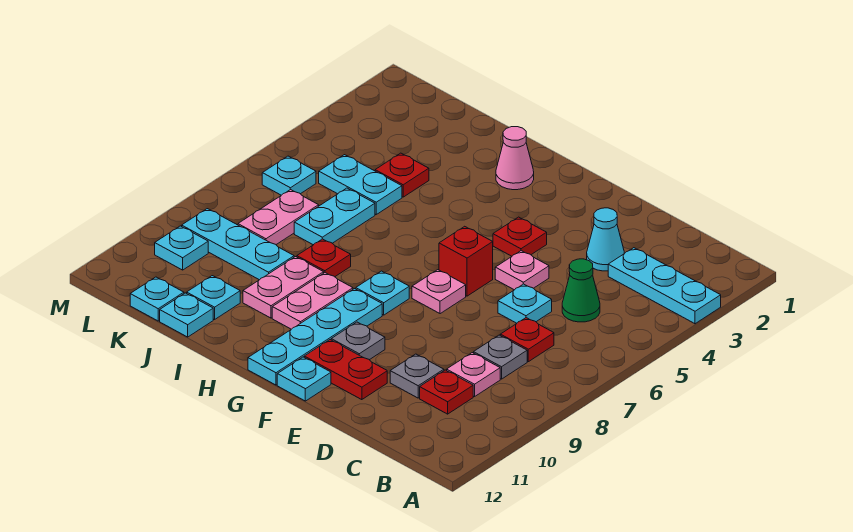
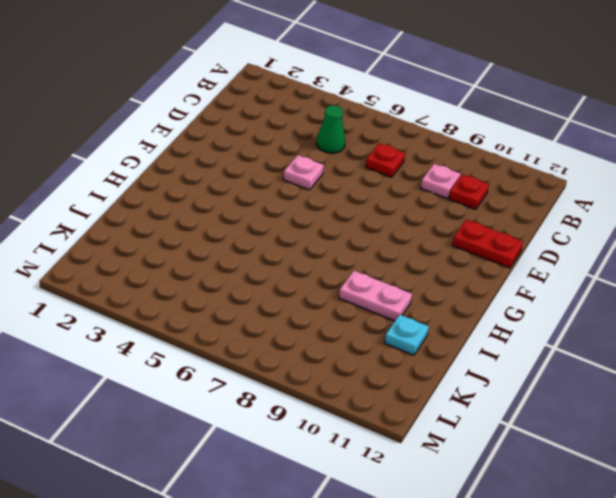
red plate E11:E12 level 1 -> red plate E11:F11 level 1
none -> cyan plate A3:C3 level 1
none -> grey plate C8 level 1
none -> cyan cone D3 level 1
none -> cyan plate D6 level 1

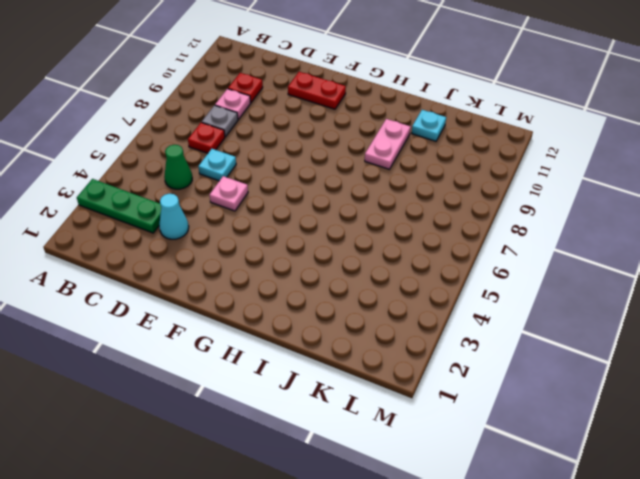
green plate A3:C3 level 1 -> cyan plate A3:C3 level 1
none -> grey plate D10 level 1
none -> red plate F4 level 1
none -> red brick F6 level 1
none -> pink plate F7 level 1

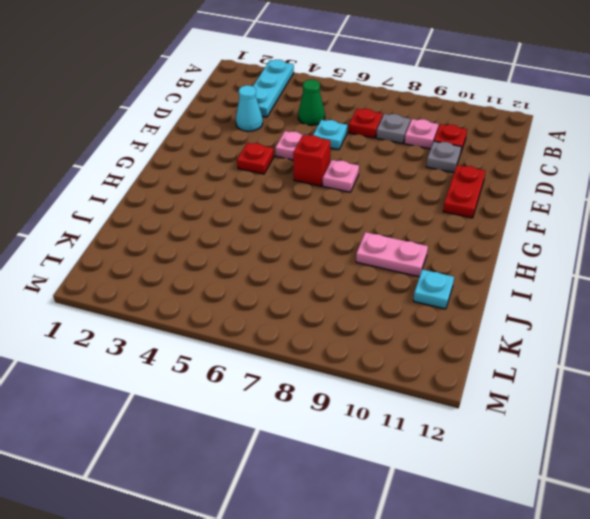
none -> grey plate F10 level 1
none -> cyan plate F12 level 1
none -> cyan plate G8 level 1
none -> cyan plate G9:G12 level 1

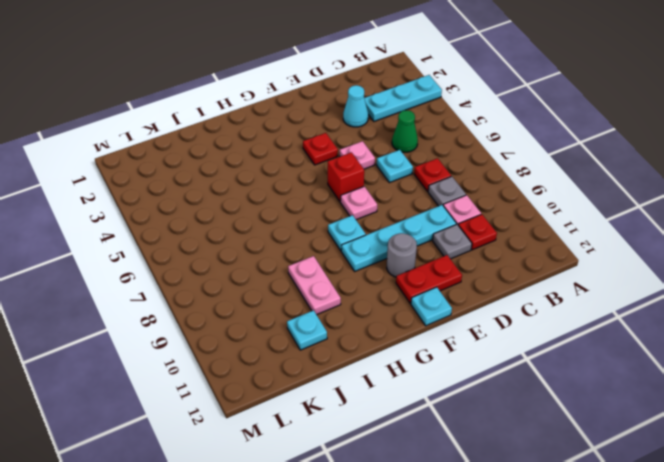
cyan plate D9:G9 level 1 -> cyan plate G9:G12 level 1
grey round brick F10 level 1 -> grey plate F10 level 1
none -> pink cone H2 level 1
none -> pink plate H9:H10 level 1
none -> red plate I8 level 1
none -> red plate J4 level 1

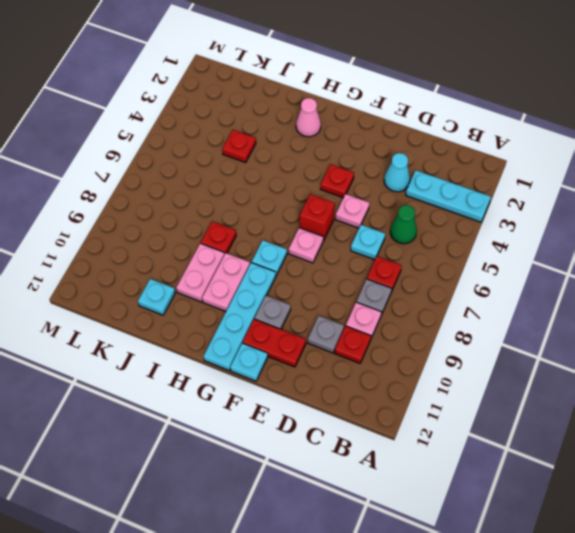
none -> cyan plate J5:K5 level 1
none -> cyan plate J6:J7 level 1
none -> cyan plate J9:L9 level 1
none -> cyan plate J12 level 1

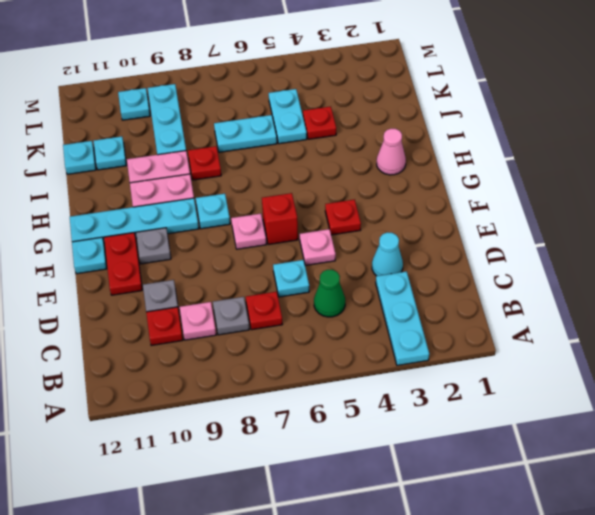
none -> pink plate K7:K8 level 1
none -> cyan plate K12 level 1
none -> cyan plate L6 level 1

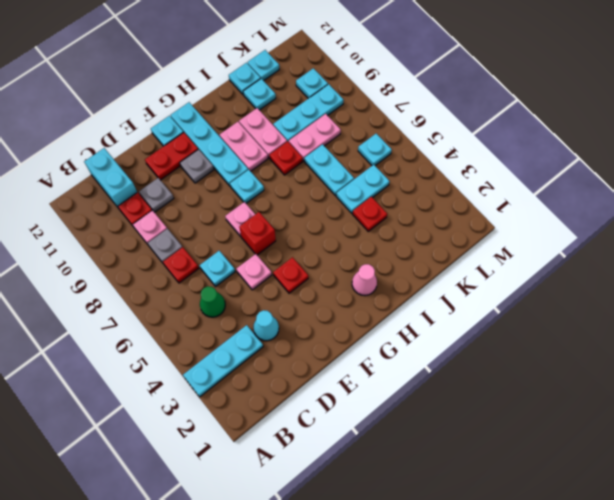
cyan brick C11:C12 level 1 -> none
pink plate J8:K8 level 1 -> pink plate K7:K8 level 1

